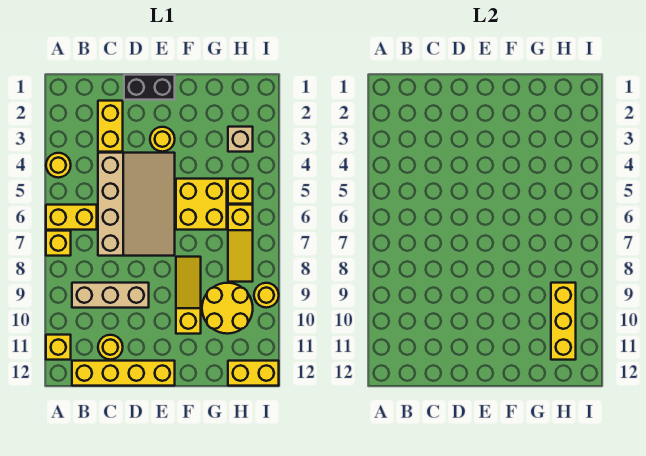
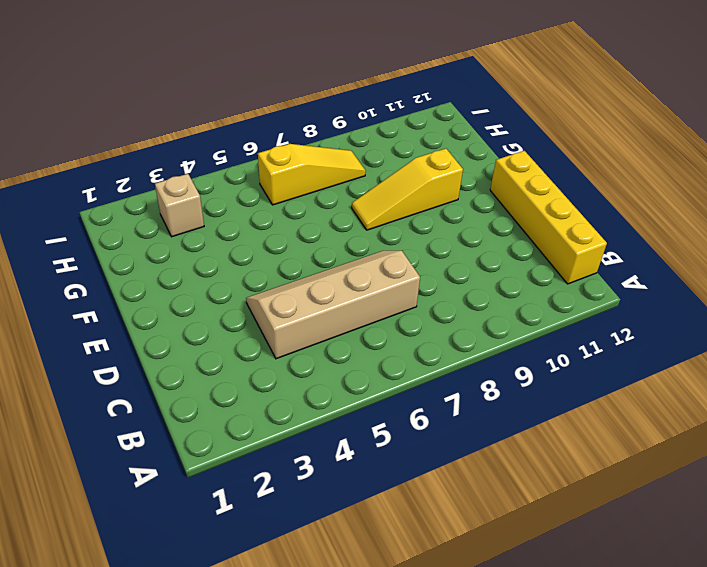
tan slope C4:D7 level 1 top C -> tan slope C4:E7 level 1 top C
none -> yellow round brick A4 level 1
none -> yellow brick A6:B6 level 1
none -> yellow brick A7 level 1

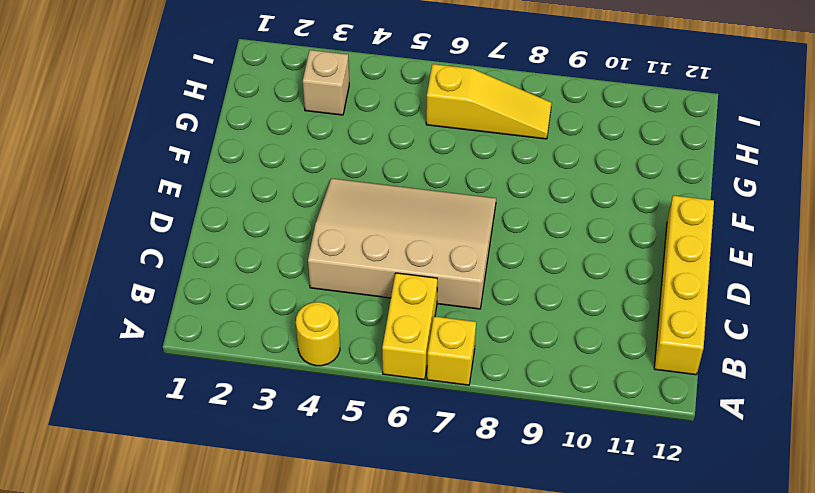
none -> yellow brick A11 level 1
none -> tan brick B9:D9 level 1
none -> yellow brick C2:C3 level 1

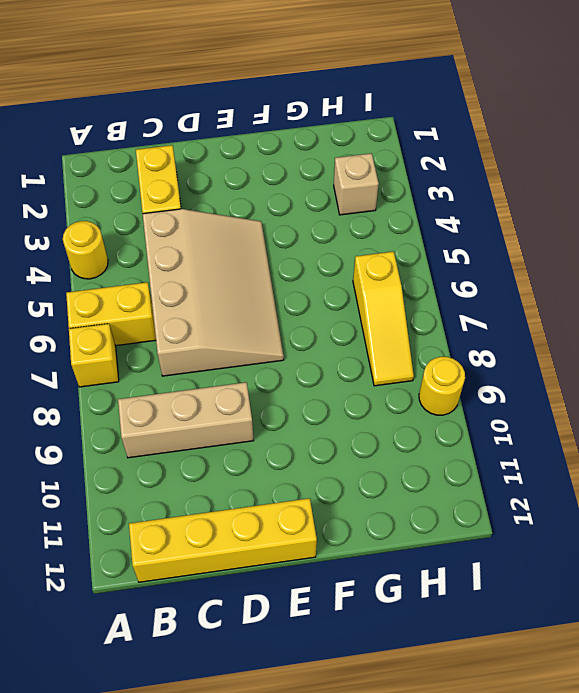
none -> yellow brick A11 level 1
none -> yellow round brick C11 level 1
none -> black brick D1:E1 level 1

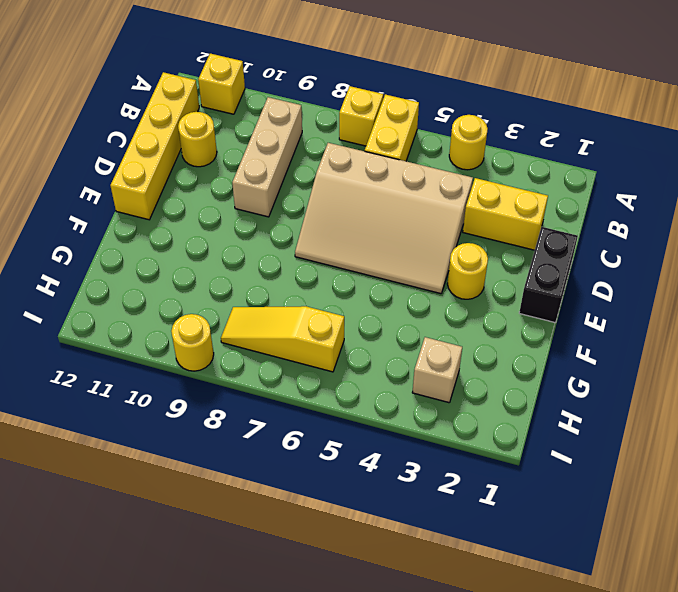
none -> yellow brick F5:G6 level 1
none -> yellow slope F8:F10 level 1 top 10
none -> yellow round brick G9:H10 level 1

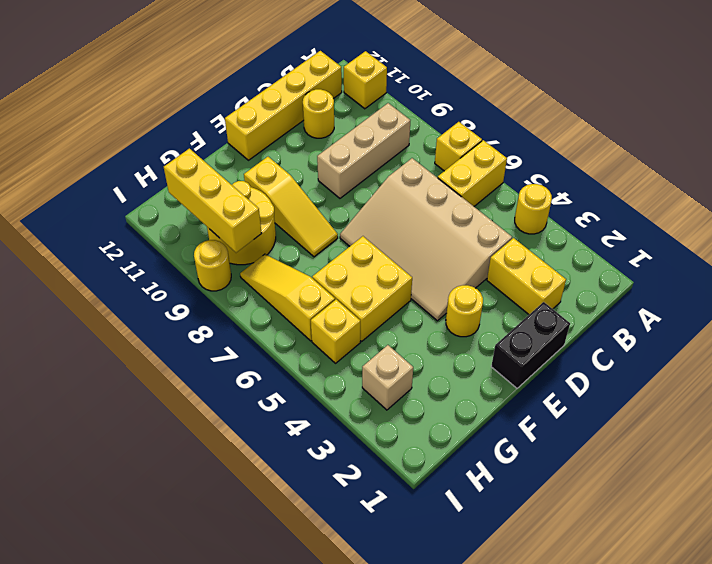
none -> yellow brick H12:I12 level 1

